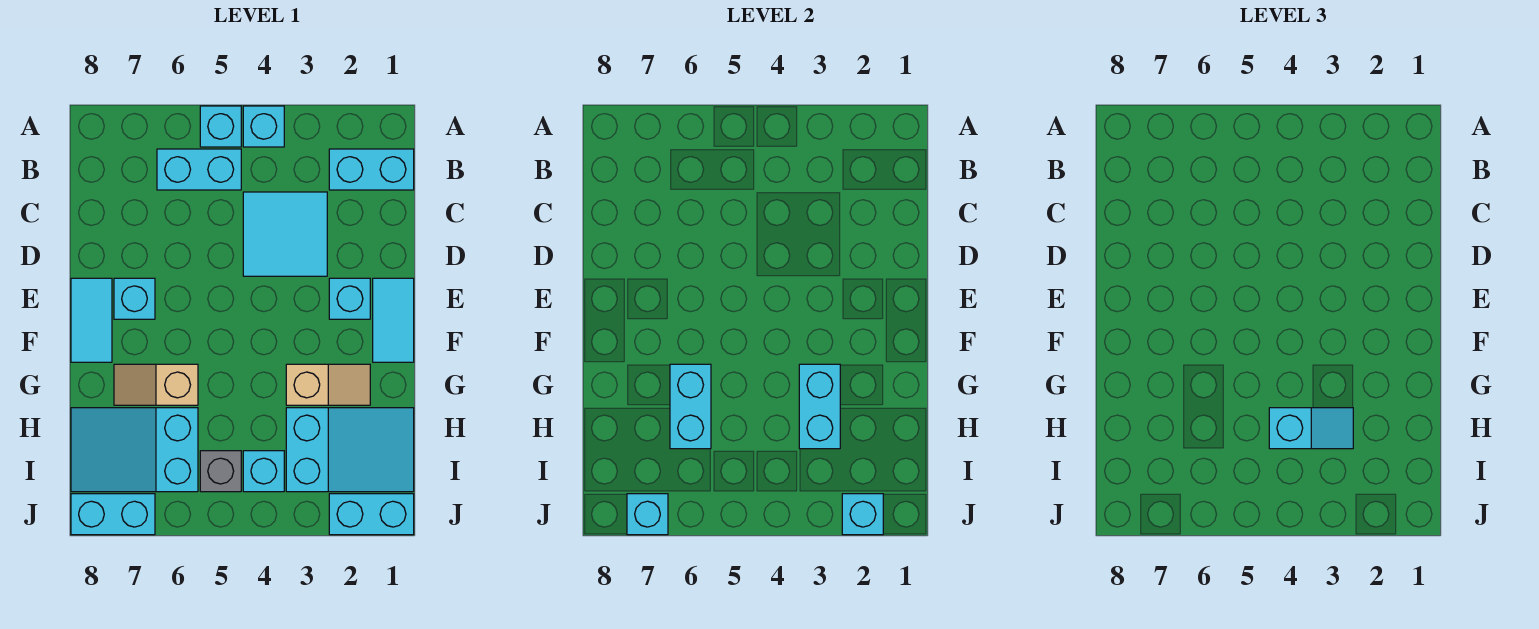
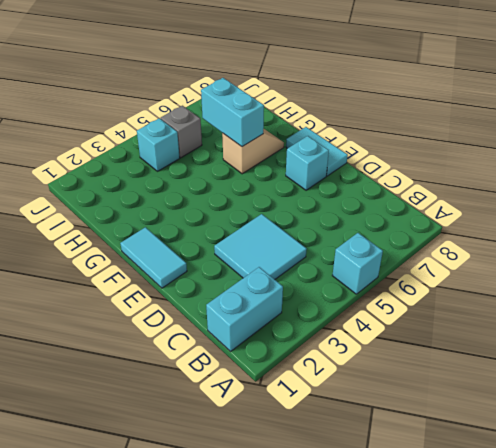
none -> cyan brick A4 level 1
none -> cyan brick B5:B6 level 1
none -> cyan brick E2 level 1

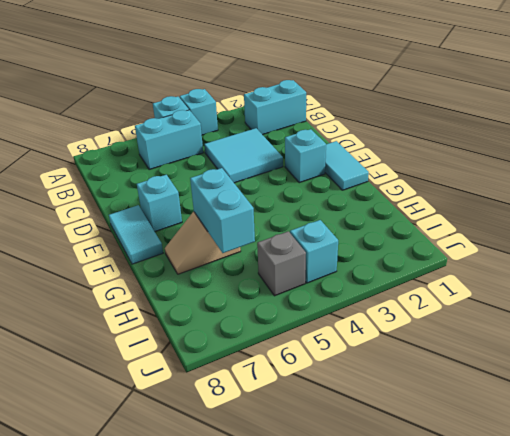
none -> tan slope G2:G3 level 1 top 3
none -> cyan slope H1:I3 level 1 top 3
none -> cyan slope H6:I8 level 1 top 6

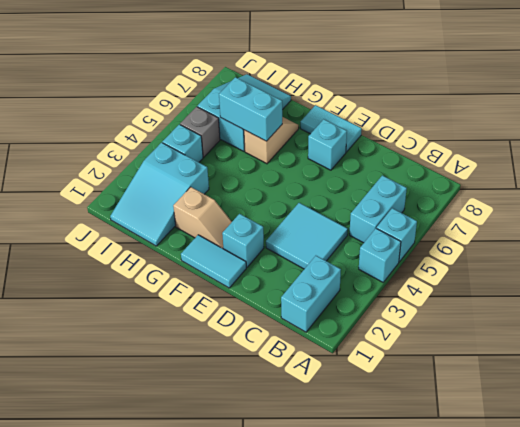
tan slope F2:G2 level 1 top G -> tan slope G2:G3 level 1 top 3
none -> cyan brick J1:J2 level 1
none -> cyan brick J7:J8 level 1
none -> cyan brick G3:H3 level 2

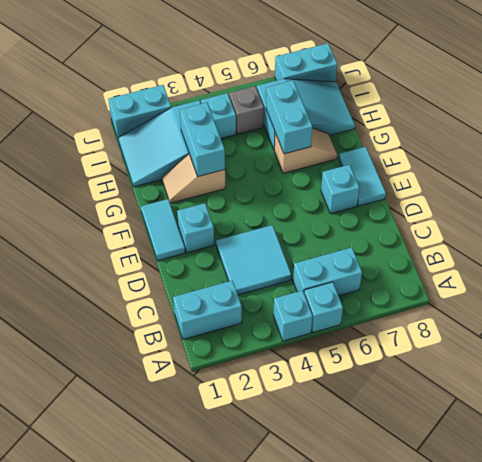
none -> cyan brick J2 level 2
none -> cyan brick J7 level 2
none -> cyan slope H3:H4 level 3 top 4

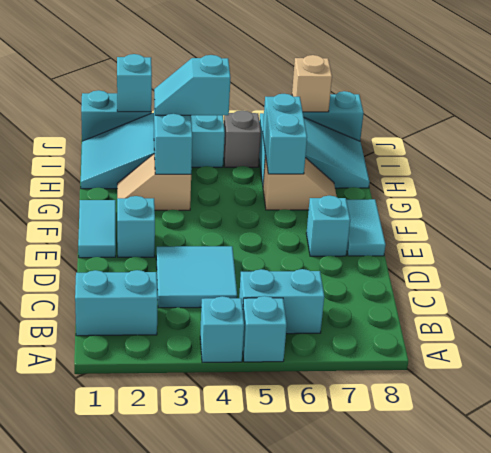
tan brick J7 level 2 -> cyan brick J7 level 2

